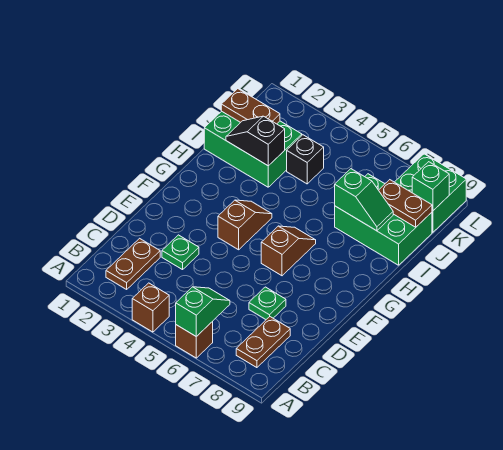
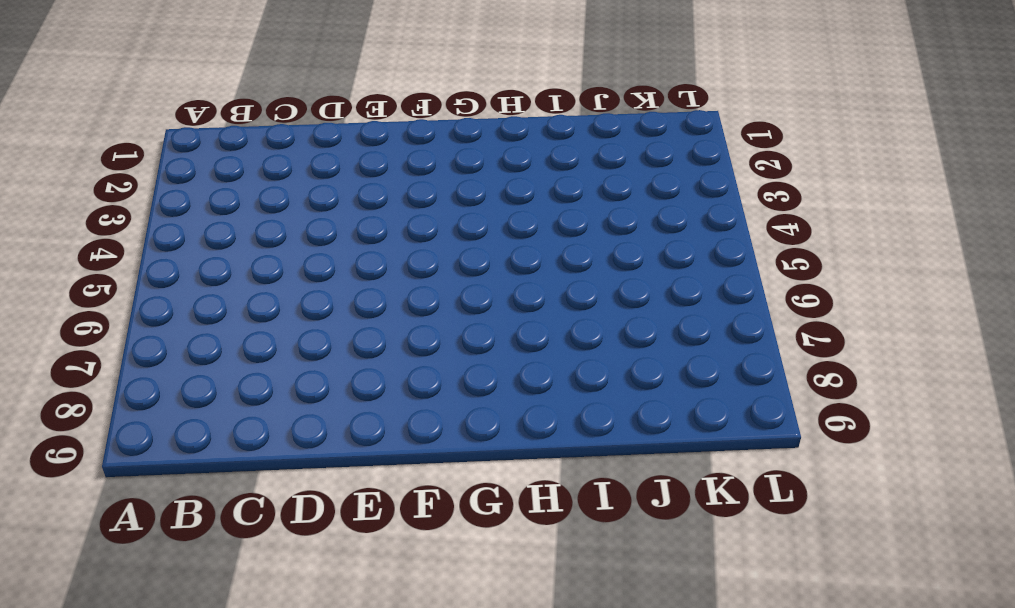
none -> brown brick A4 level 1
none -> brown brick A6 level 1
none -> brown plate B2:C2 level 1

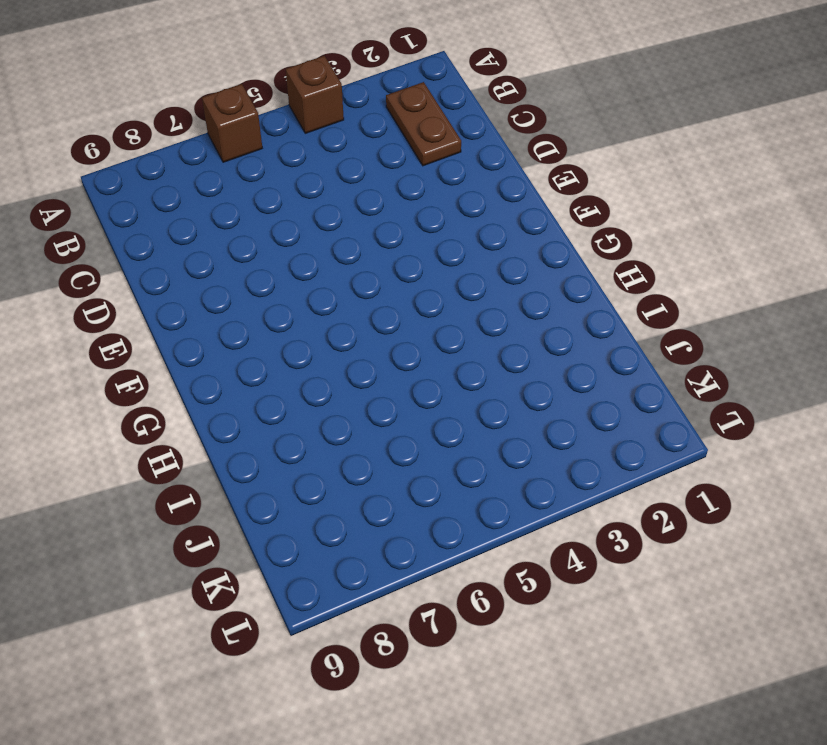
none -> brown plate B8:C8 level 1
none -> green plate D3 level 1
none -> green plate D7 level 1

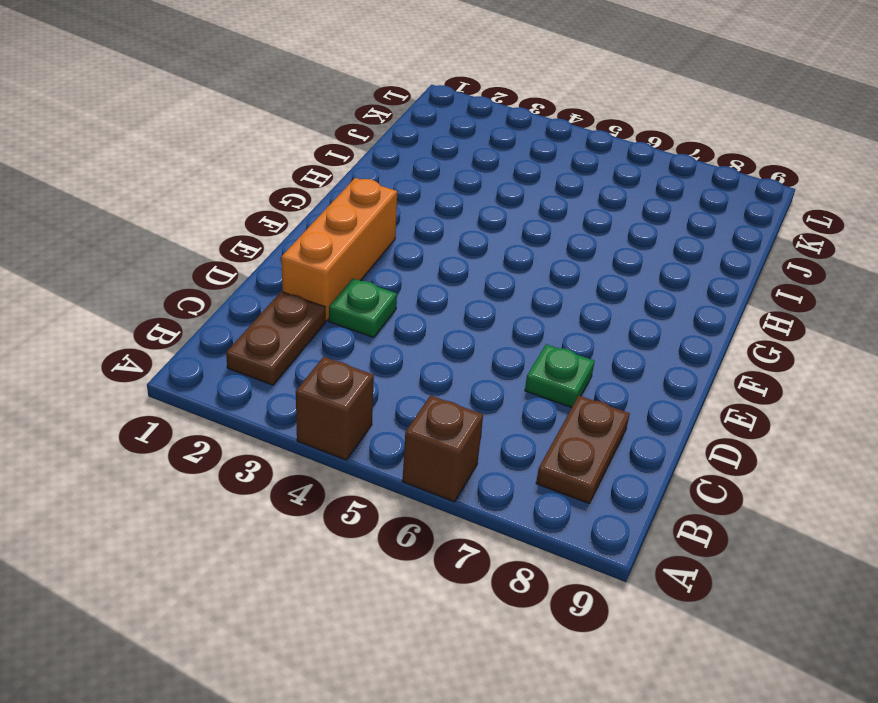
orange brick D2:F2 level 1 -> none
none -> brown slope F4:G4 level 1 top F
none -> brown slope F6:G6 level 1 top F
none -> green brick I1:J3 level 1

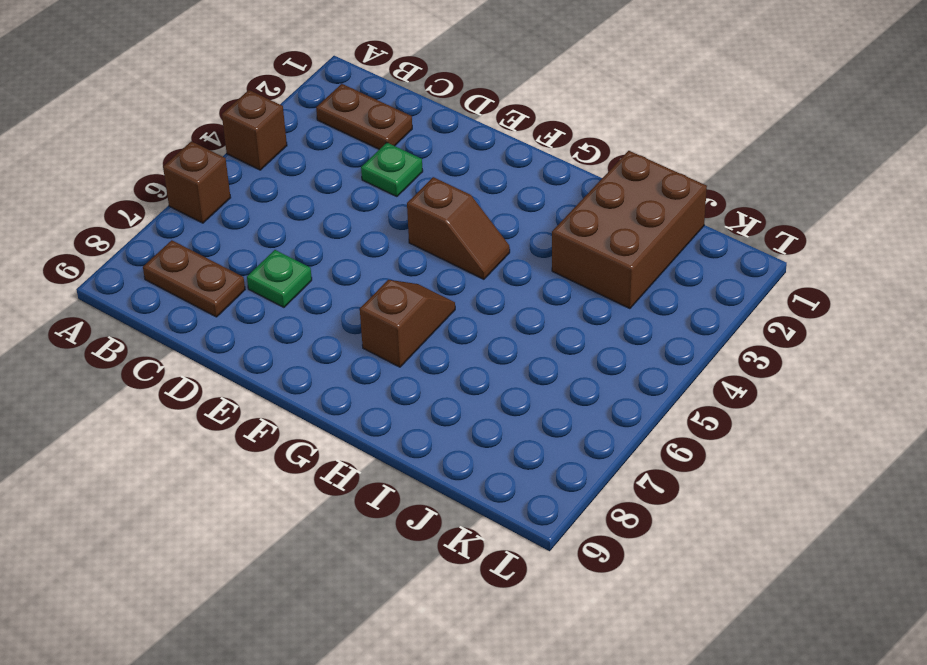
brown slope G6:G7 level 1 top 7 -> brown slope F6:G6 level 1 top F
brown brick I1:J3 level 1 -> green brick I1:J3 level 1
none -> green brick I7:J9 level 1
none -> black brick J4 level 1
none -> green brick K8:L9 level 1

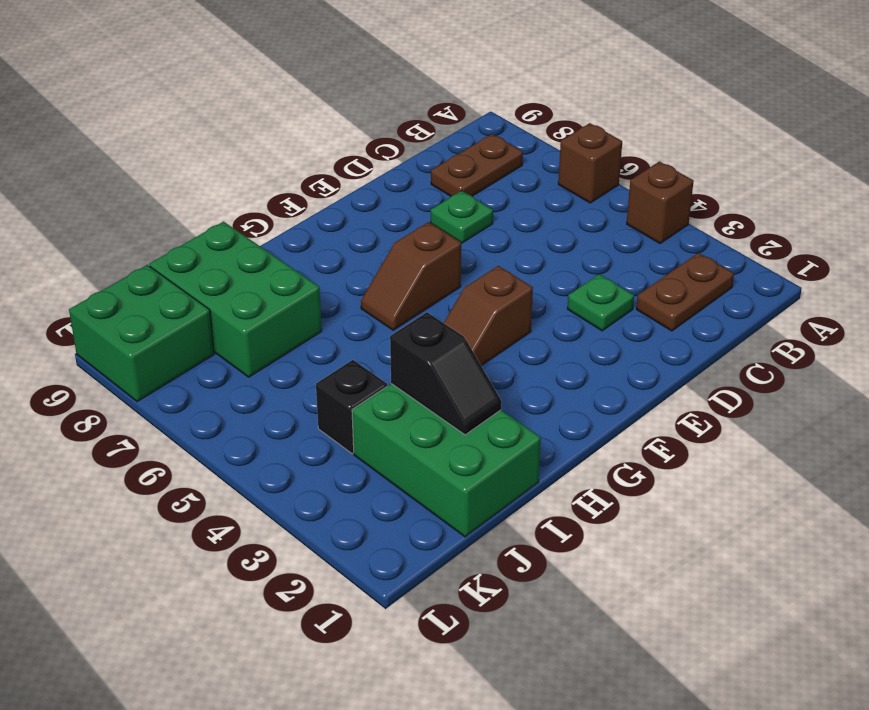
none -> green slope A6:B6 level 2 top A
none -> green slope I7:I8 level 2 top 7
none -> brown plate J1:J2 level 2

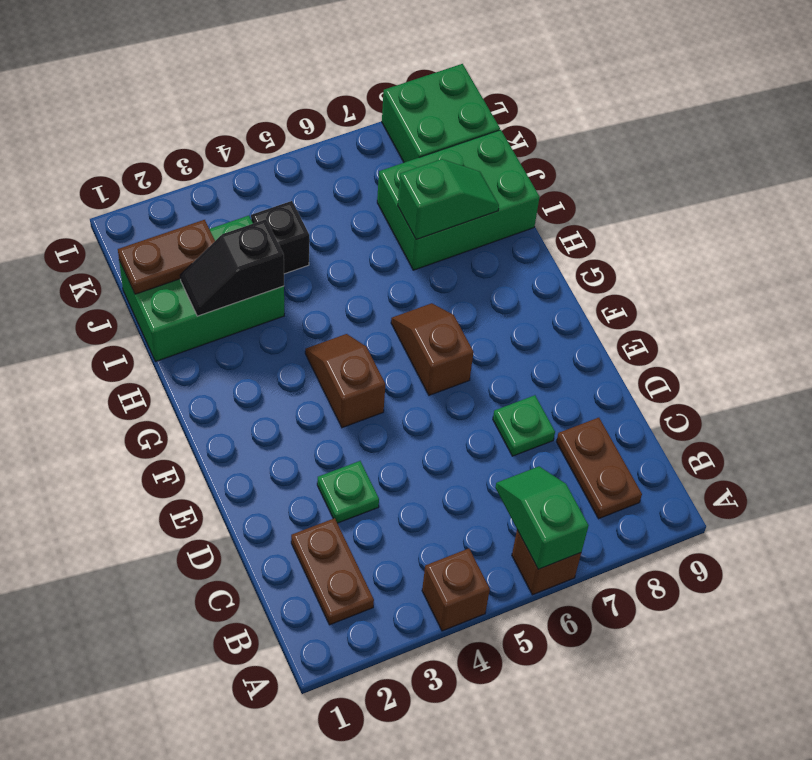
none -> brown plate J8:J9 level 2
none -> green brick K9 level 2

